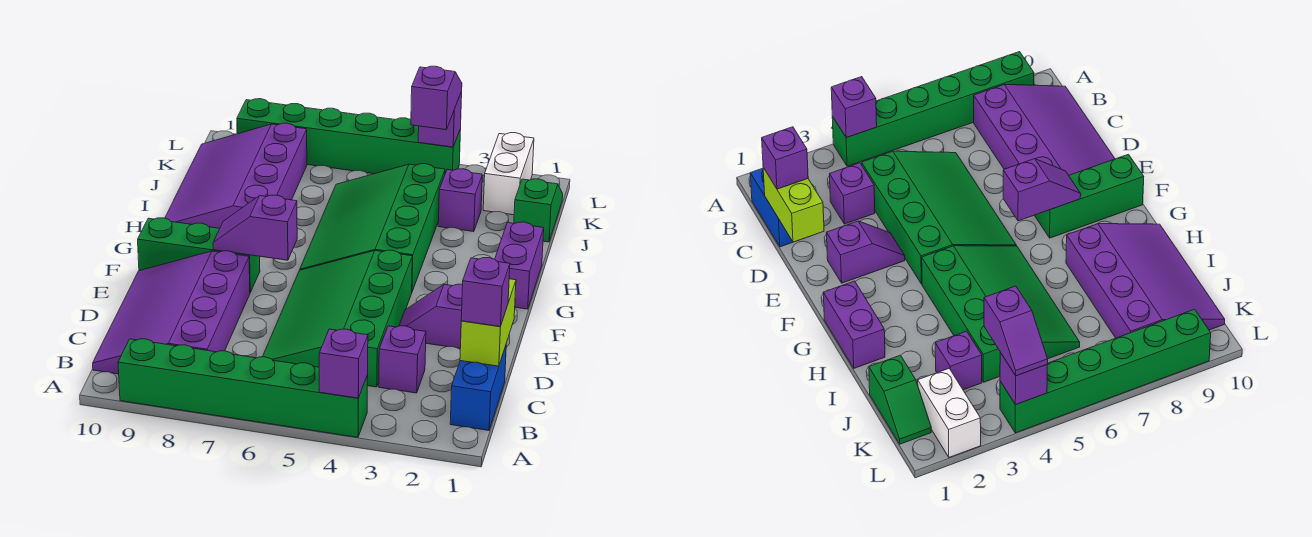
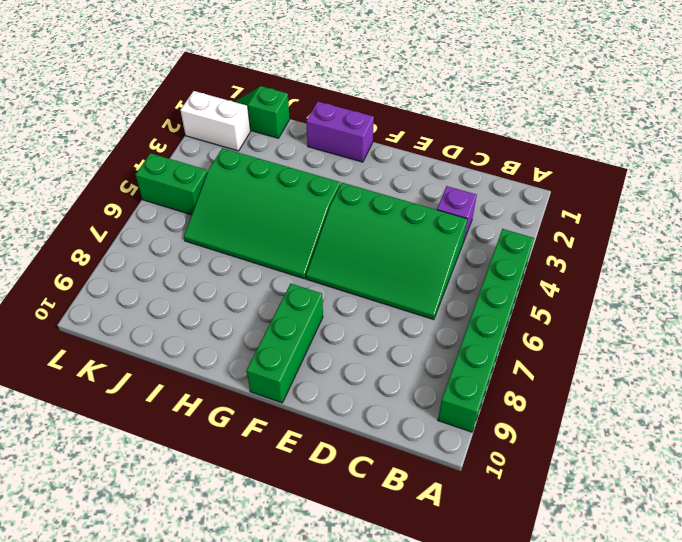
green brick K5:L5 level 1 -> green brick L4:L9 level 1
none -> blue brick B1:C1 level 1
none -> purple slope B8:E10 level 1 top 8
none -> purple slope E2:E3 level 1 top 2

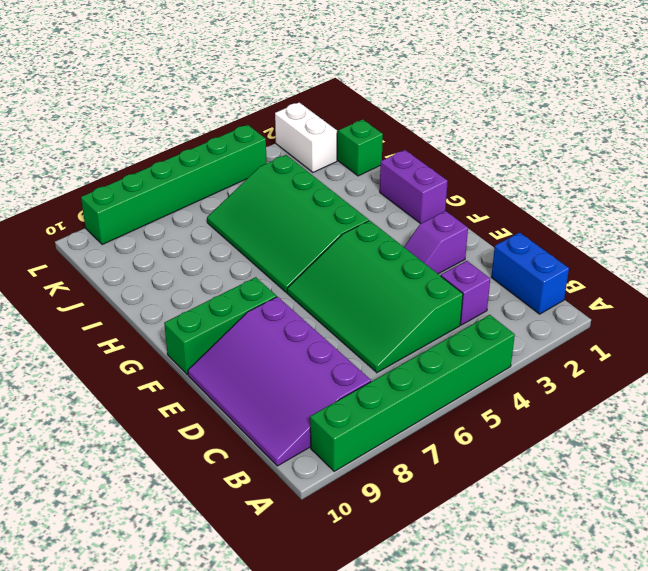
none -> purple slope H8:K10 level 1 top 8
none -> purple brick J3 level 1
none -> purple brick A4 level 2

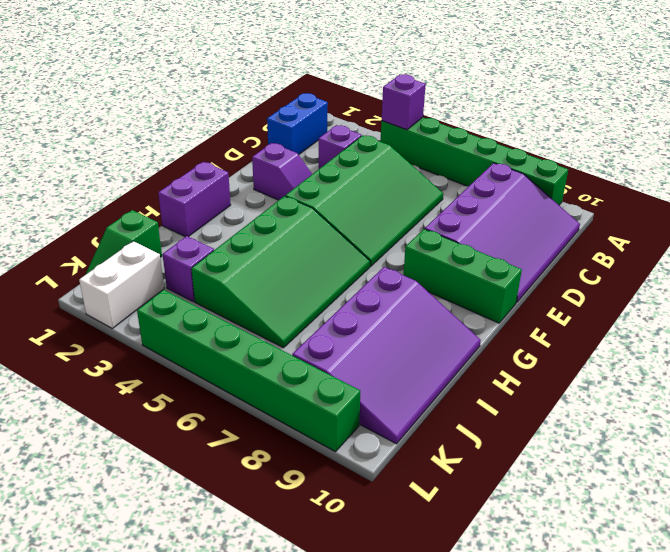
none -> lime brick C1:D1 level 2
none -> purple slope F7:F8 level 2 top 7
none -> purple brick L4 level 2

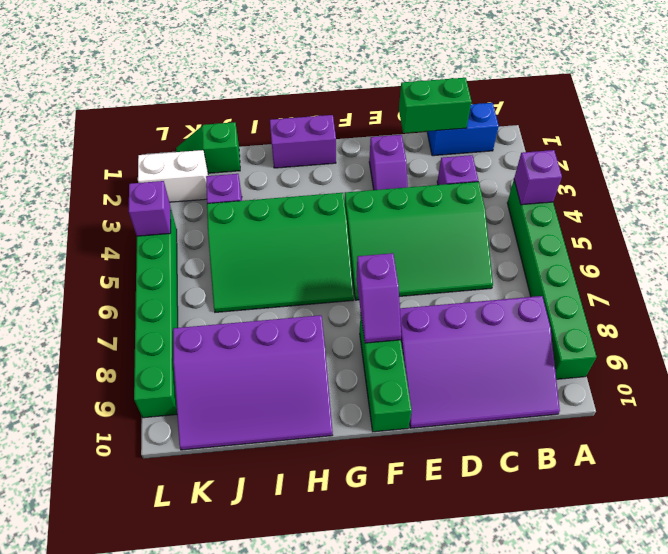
green brick C1:D1 level 2 -> lime brick C1:D1 level 2
none -> purple brick C1 level 3
none -> purple slope K4:L4 level 3 top K

